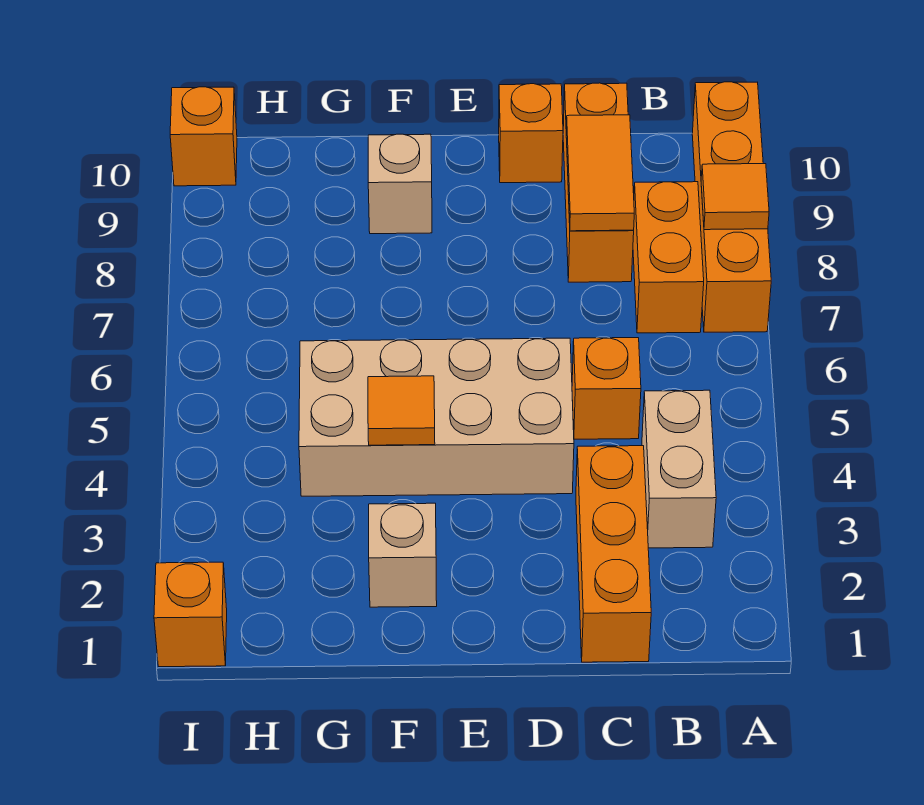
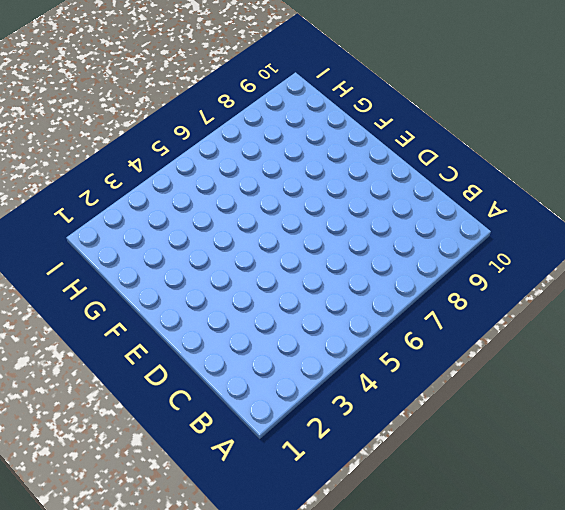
none -> orange brick A7:A10 level 1
none -> tan brick B3:B4 level 1
none -> orange brick B7:B8 level 1

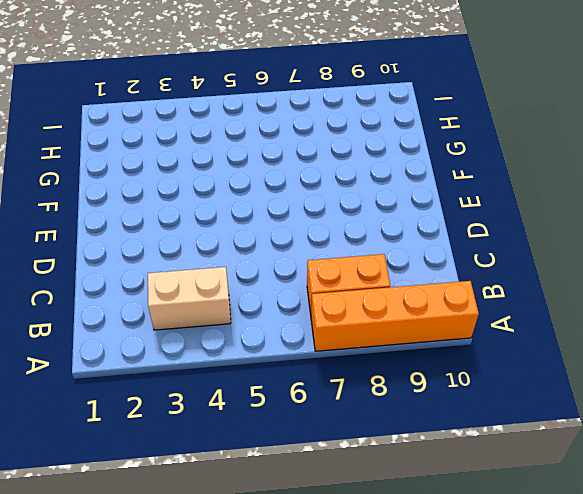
none -> orange brick C1:C3 level 1
none -> orange brick C5 level 1
none -> orange brick C8:C10 level 1

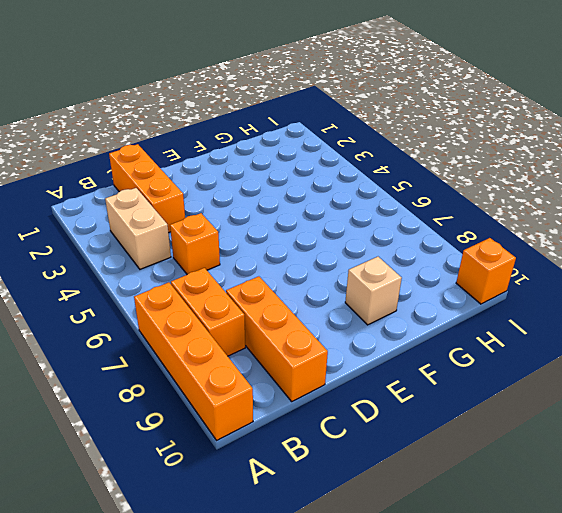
none -> tan brick D4:G5 level 1
none -> orange brick D10 level 1
none -> tan brick F2 level 1

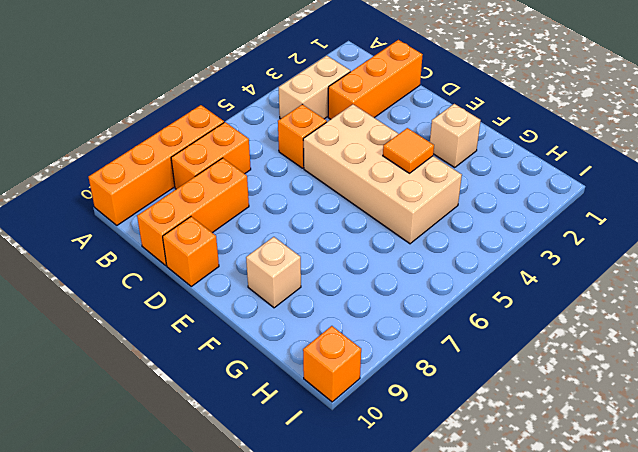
none -> orange brick I1 level 1
none -> orange tile A8 level 2
none -> orange tile C8:C9 level 2

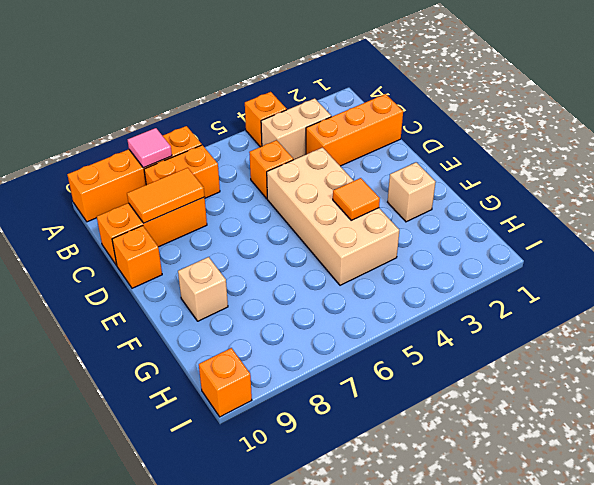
orange brick A4 level 1 -> orange brick I1 level 1
pink tile A8 level 2 -> orange tile A8 level 2

